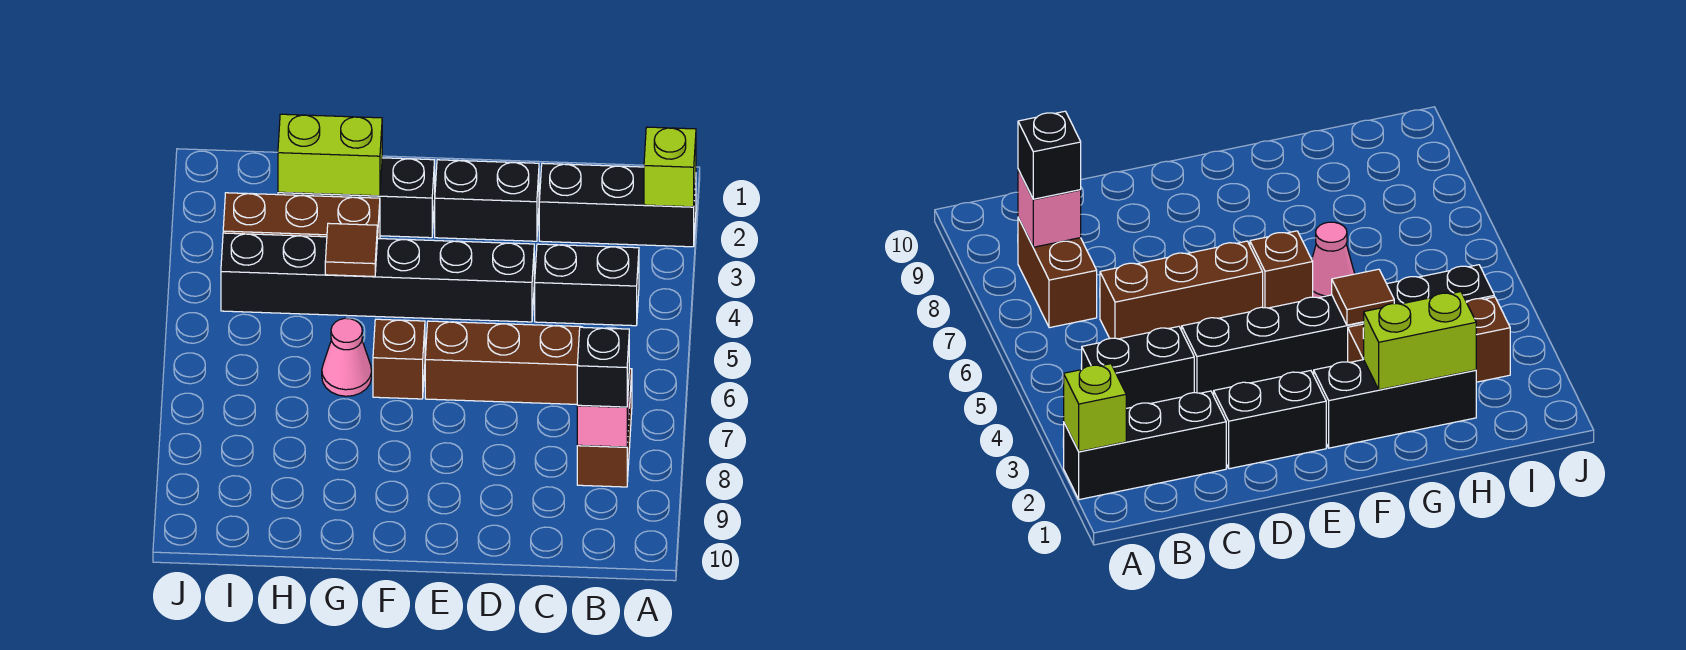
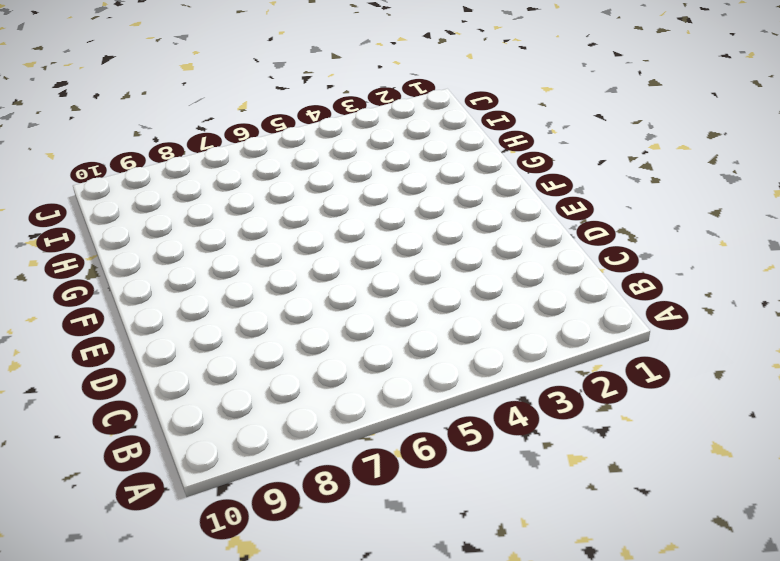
none -> black brick A2:C2 level 1
none -> black brick B4:C4 level 1
none -> brown brick B7:B8 level 1

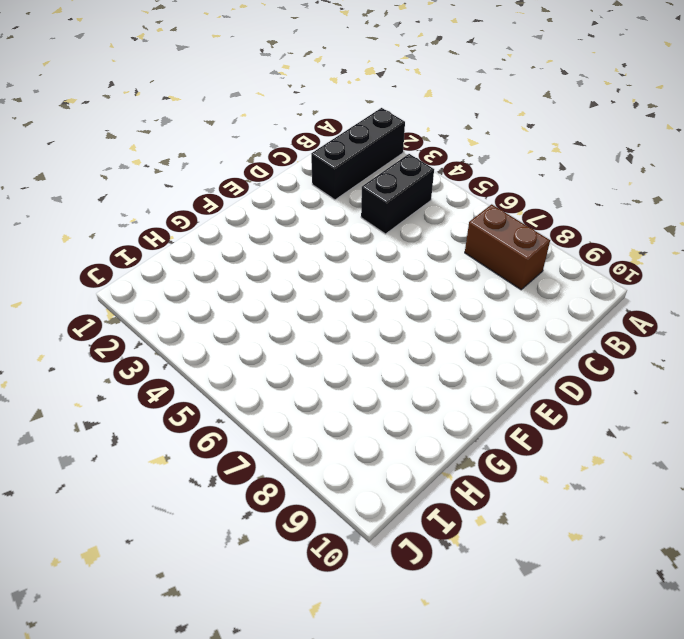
none -> brown brick C6:E6 level 1
none -> black brick D2:E2 level 1
none -> black brick D4:I4 level 1

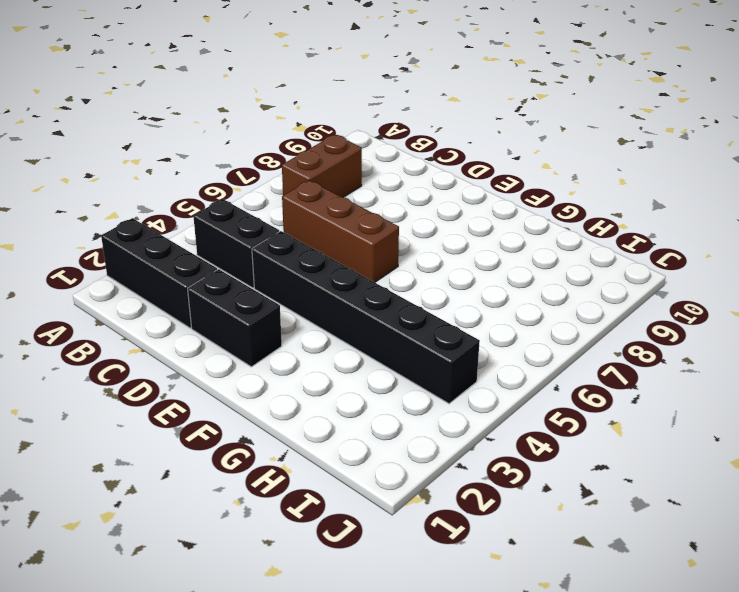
none -> black brick F2:H2 level 1
none -> brown brick F6 level 1
none -> brown brick G3:I3 level 1

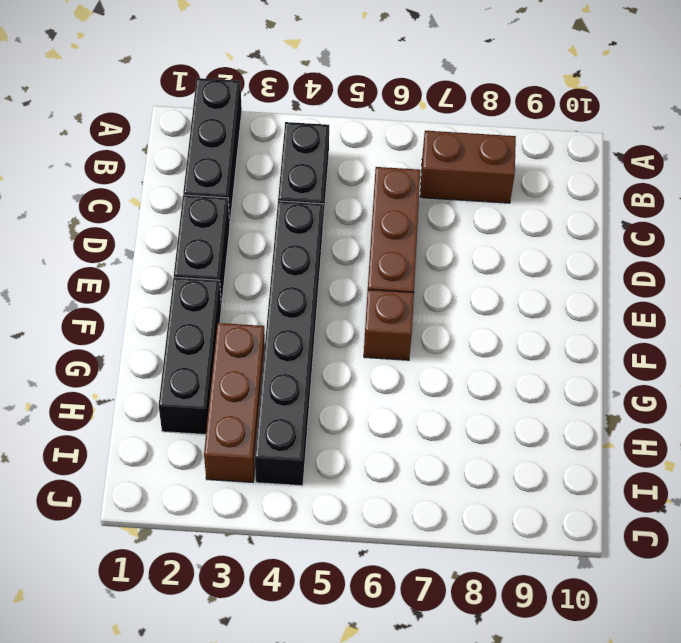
none -> pink cone G6 level 1
none -> lime brick A2 level 2
none -> pink brick B8 level 2

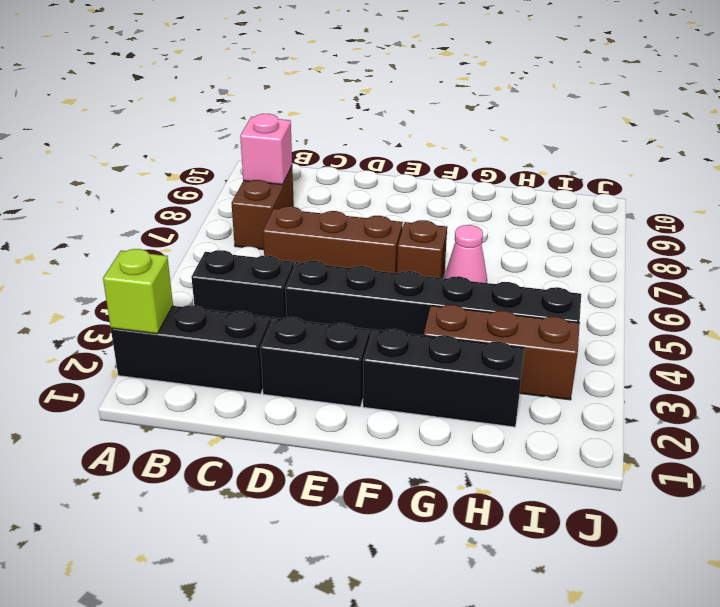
none -> lime brick G2:H2 level 2
none -> brown tile G4 level 2
none -> black brick B8 level 3

